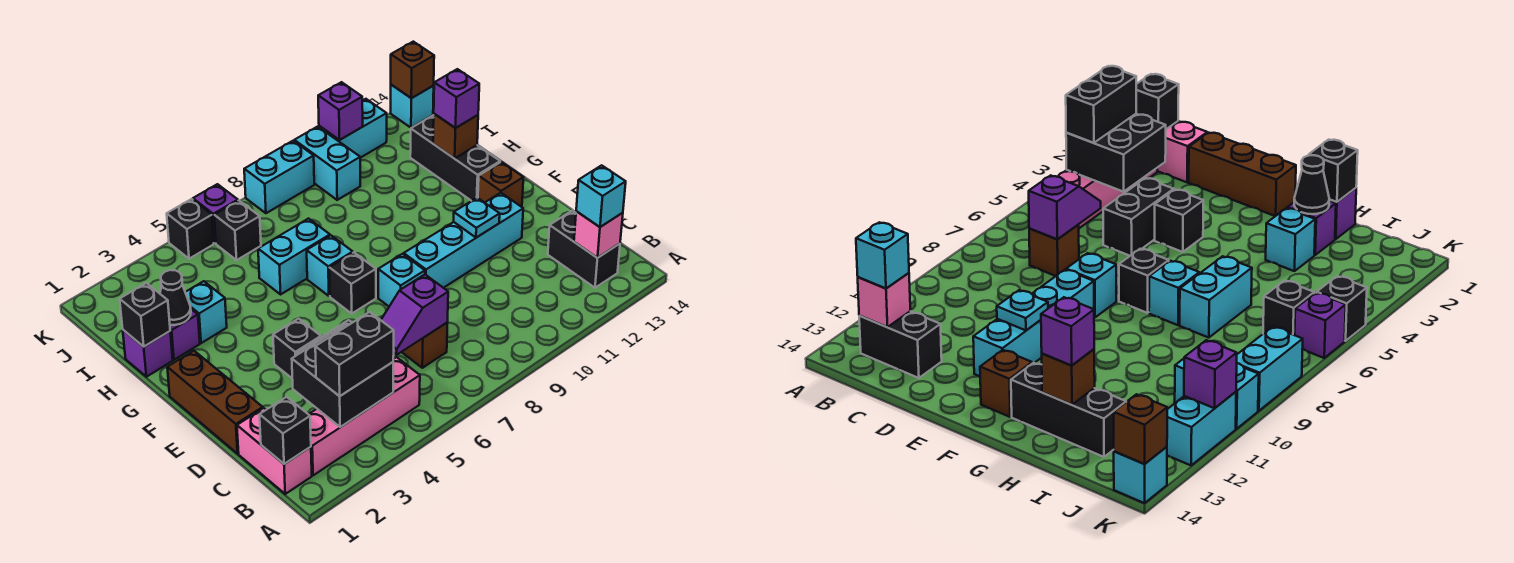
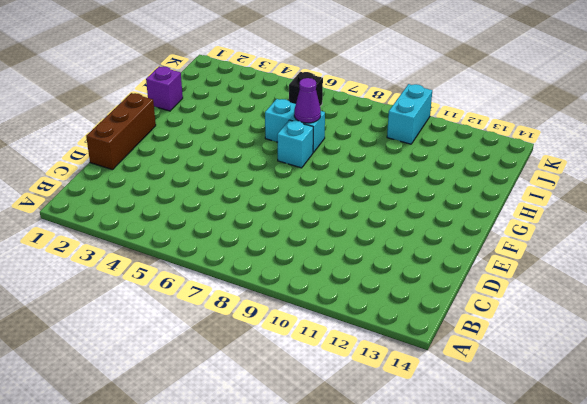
purple cone H7 level 2 -> none
none -> pink brick B1:C1 level 1
none -> pink brick B2:B5 level 1
none -> black brick B13:C13 level 1
none -> brown brick C7 level 1

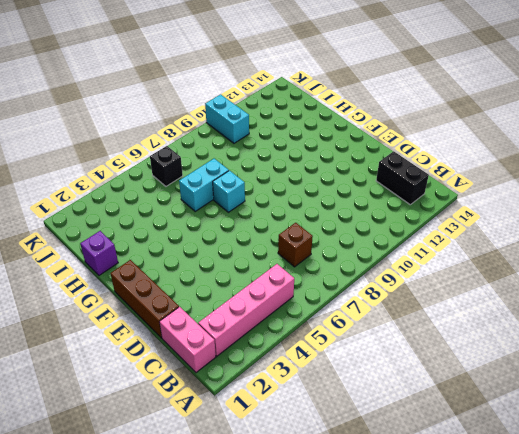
none -> black brick D4:D5 level 1
none -> black brick E4 level 1
none -> cyan brick E8 level 1
none -> cyan brick E9:E12 level 1

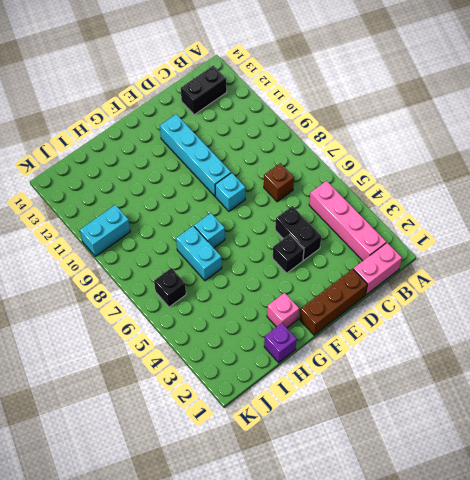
pink brick G2 level 1 -> pink brick B13 level 2
none -> black brick F7 level 1
none -> brown brick F13 level 1
none -> black brick G13:I13 level 1
none -> purple brick H2 level 1

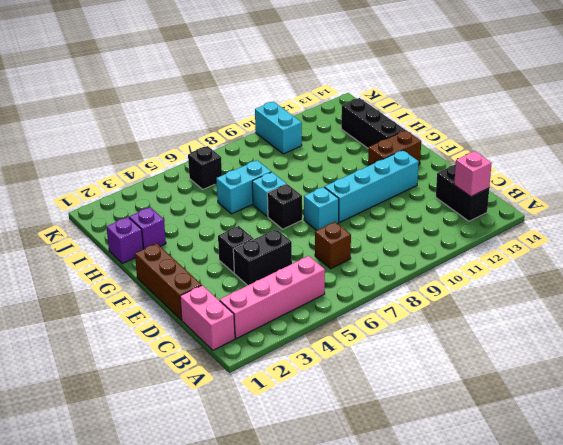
brown brick F12:F13 level 1 -> brown brick F13 level 1
none -> cyan brick H3 level 1
none -> black brick K5 level 1
none -> purple brick K6 level 1
none -> cyan brick K8:K9 level 1

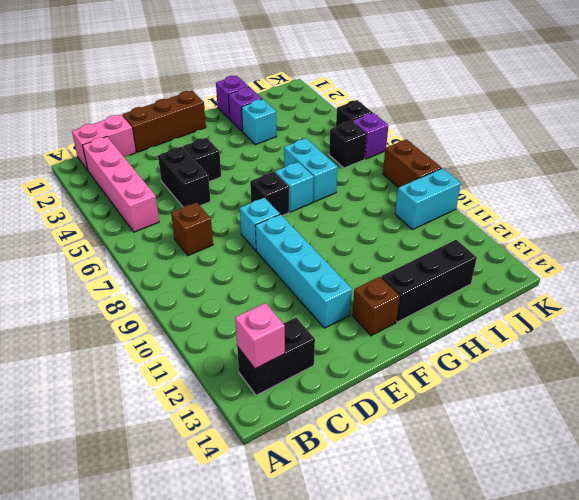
brown brick K8:K9 level 1 -> cyan brick K8:K9 level 1
none -> cyan brick K11:K12 level 1
none -> cyan brick K14 level 1
none -> black brick B1 level 2
none -> black brick B3:C4 level 2

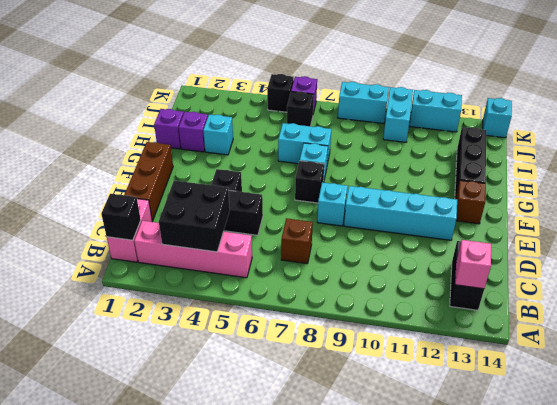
none -> purple slope C6:C7 level 2 top 7
none -> cyan plate E11 level 2
none -> black brick H1 level 2
none -> black cone H2 level 2

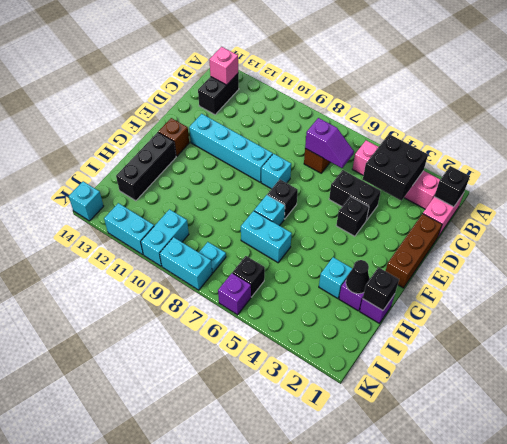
cyan plate J8 level 1 -> cyan plate E11 level 2
none -> black brick K5 level 1
none -> brown brick H13 level 2
none -> purple brick K11 level 2
none -> brown brick K14 level 2

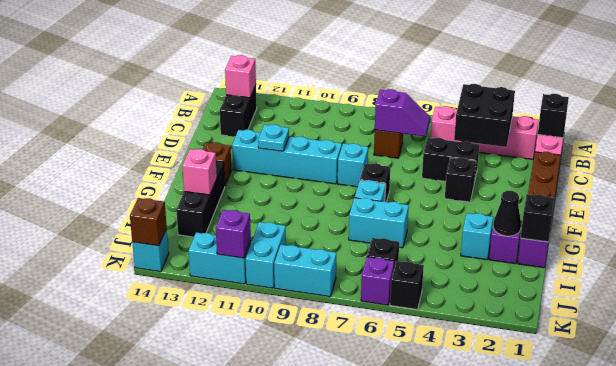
pink brick H13 level 2 -> brown brick H13 level 2
none -> black brick B3:B4 level 3
none -> cyan brick B13 level 3
none -> purple brick H13 level 3

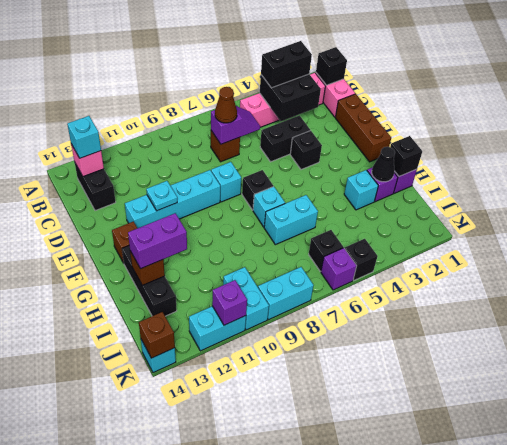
brown cone C7 level 3 -> none
purple brick H12:H13 level 3 -> purple brick H13 level 3

